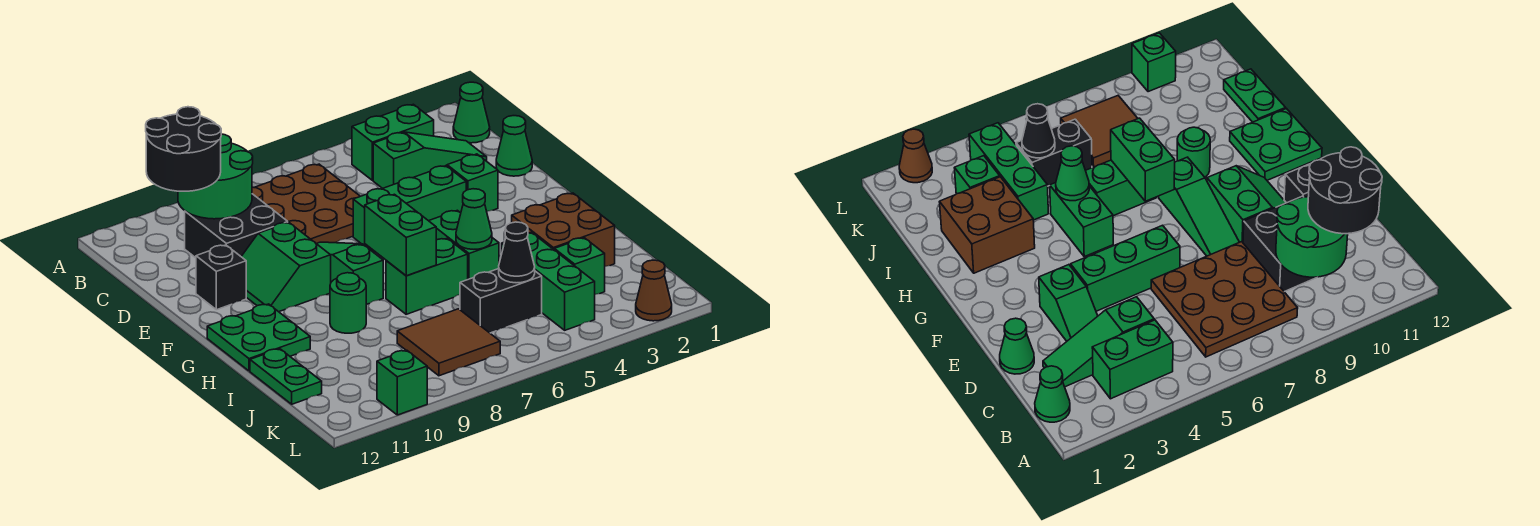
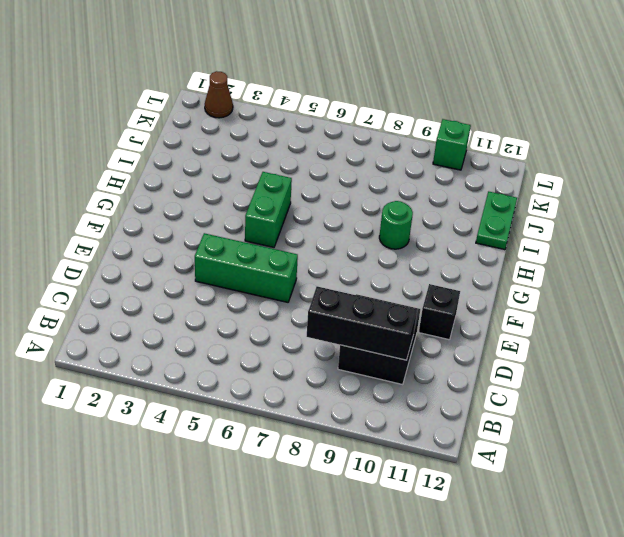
black brick C8:C10 level 2 -> green round brick B9:C10 level 2
none -> green cone B1 level 1
none -> green brick B3:B4 level 1
none -> brown plate B6:D8 level 1

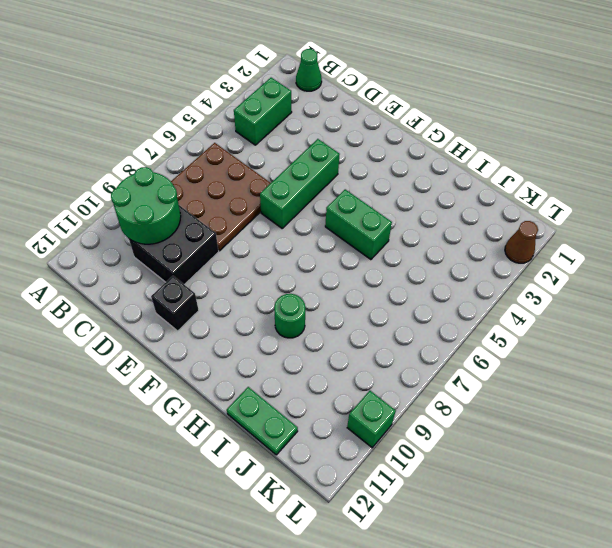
none -> green slope C2:C4 level 1 top 4
none -> green cone D1 level 1
none -> green slope D3:E3 level 1 top E

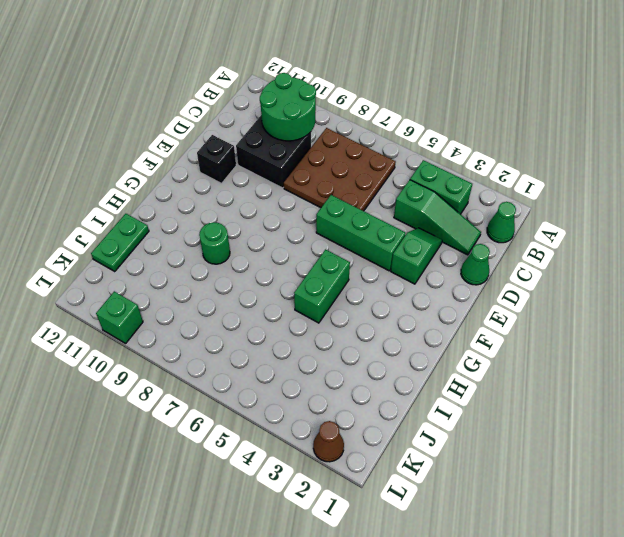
none -> green slope E8:G8 level 1 top G
none -> green slope E9:F10 level 1 top 9
none -> green plate G11:H12 level 1

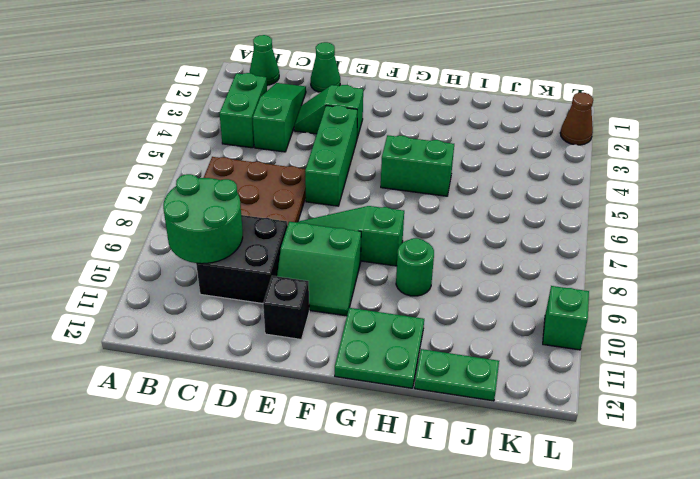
none -> brown brick H2:I3 level 1
none -> green brick H6:H7 level 1
none -> green brick I4:K4 level 1

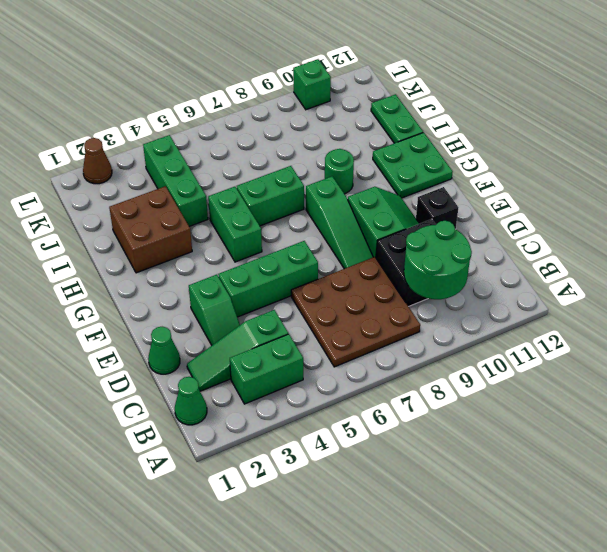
none -> green brick J3 level 1
none -> black brick J5:J6 level 1
none -> brown tile J7:K8 level 1

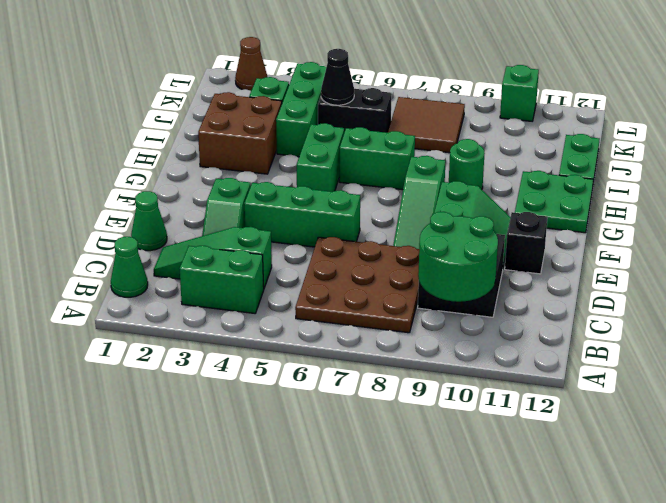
none -> green brick G7:H7 level 2
none -> green cone H5 level 2
none -> black round brick B10:C11 level 3

